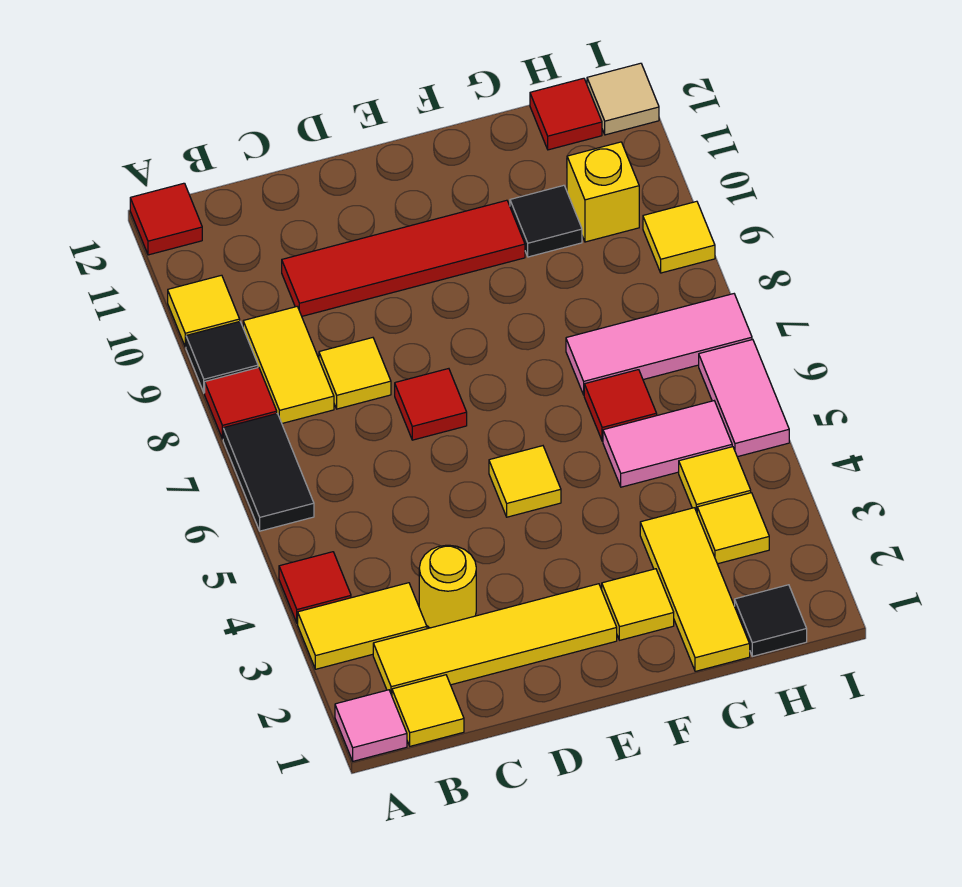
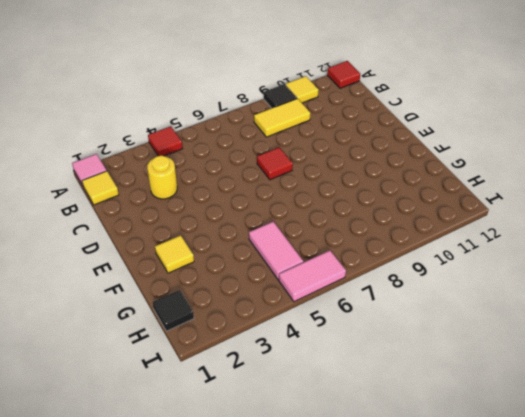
none -> yellow tile A3:B3 level 1
none -> black tile A6:A7 level 1
none -> red tile A8 level 1
none -> yellow tile B2:E2 level 1

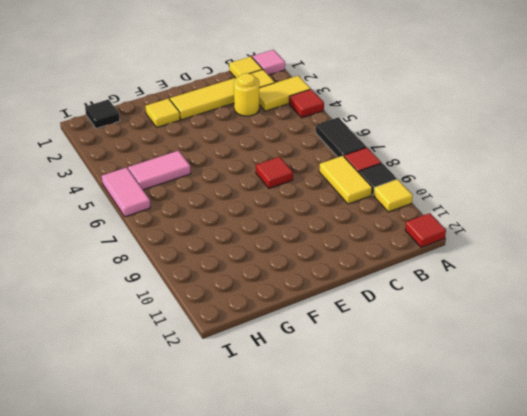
none -> yellow tile C8 level 1
none -> red tile C10:F10 level 1
none -> yellow tile E5 level 1
none -> yellow tile G1:G3 level 1

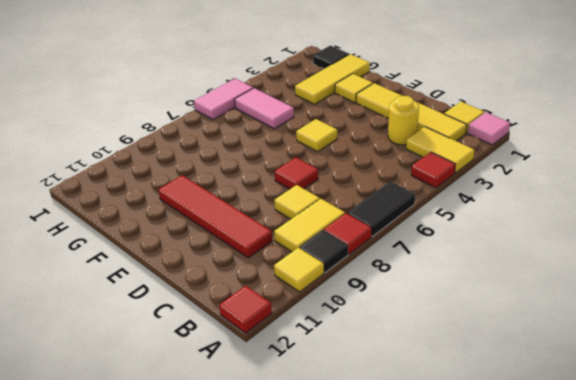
none -> red tile G6 level 1
none -> pink tile G7:I7 level 1
none -> black tile G10 level 1
none -> yellow tile H3 level 1

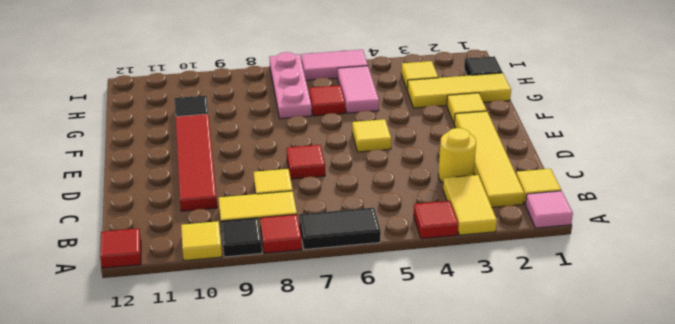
pink plate G7:I7 level 1 -> pink tile G7:I7 level 1
none -> yellow tile H4 level 1
none -> yellow brick H10 level 1
none -> red tile H12 level 1
none -> yellow tile I9 level 1

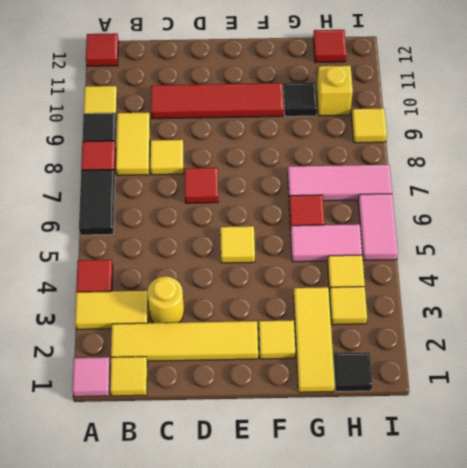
none -> tan tile I12 level 1

